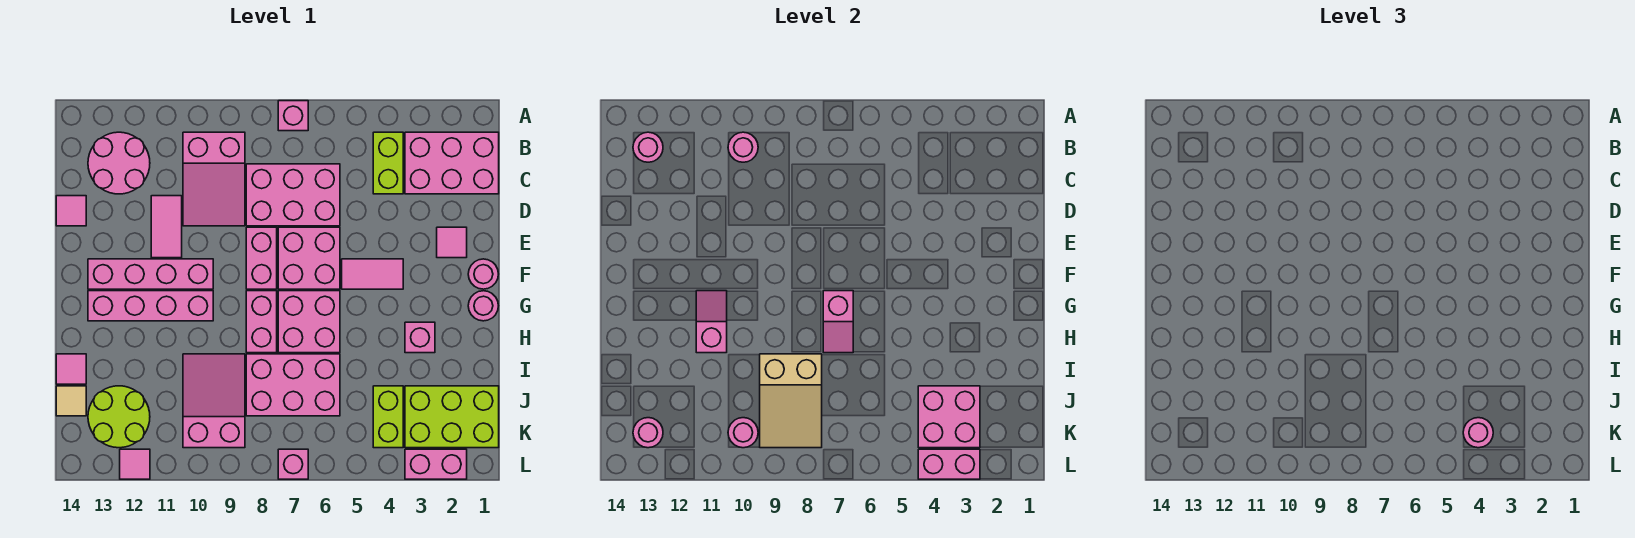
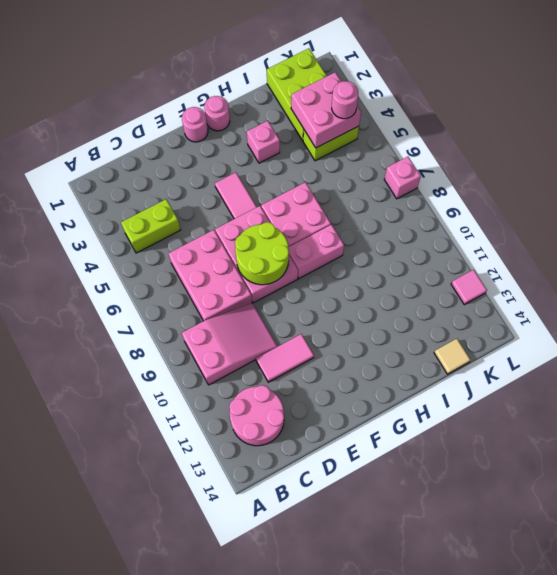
lime round brick E7:F8 level 2 -> lime round brick J12:K13 level 1
none -> pink brick A7 level 1
none -> pink brick B1:C3 level 1
none -> pink tile D14 level 1
none -> pink tile E2 level 1

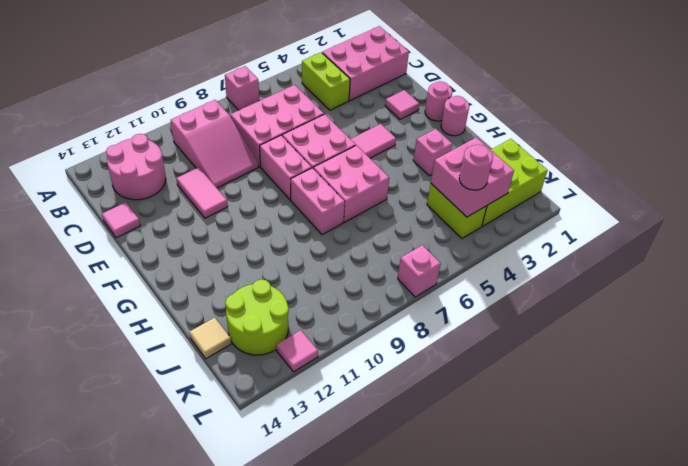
none -> pink brick F10:F13 level 1
none -> pink brick G10:G13 level 1
none -> pink brick I6:J8 level 1
none -> pink slope I9:K10 level 1 top K

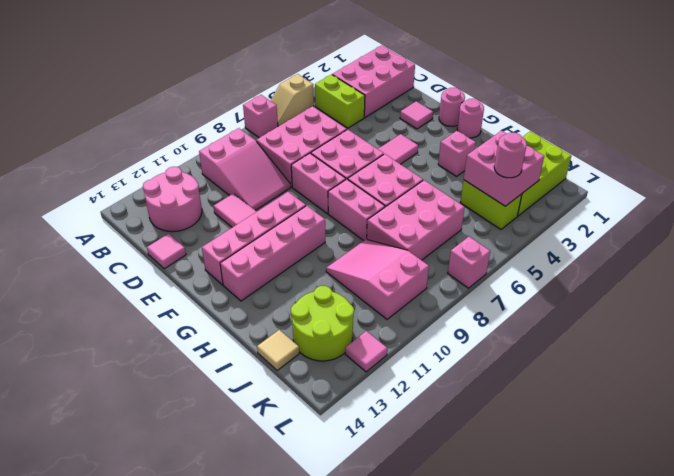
tan slope A5:A6 level 1 top 5 -> none
none -> pink tile I14 level 1
none -> pink brick L2:L3 level 1
none -> pink round brick B10 level 2
none -> pink round brick B13 level 2

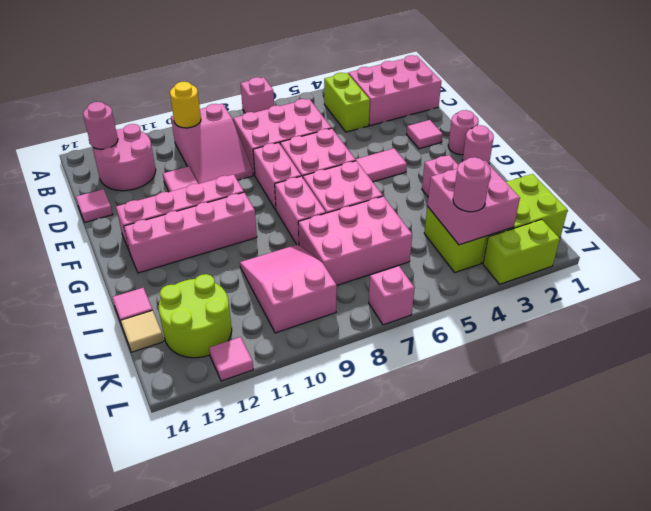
yellow round brick B10 level 2 -> pink round brick B10 level 2
lime brick L2:L3 level 1 -> pink brick L2:L3 level 1
none -> pink slope G7:H7 level 2 top G
none -> pink slope G11:H11 level 2 top H
none -> tan slope I8:K9 level 2 top I
none -> pink round brick K10 level 2

